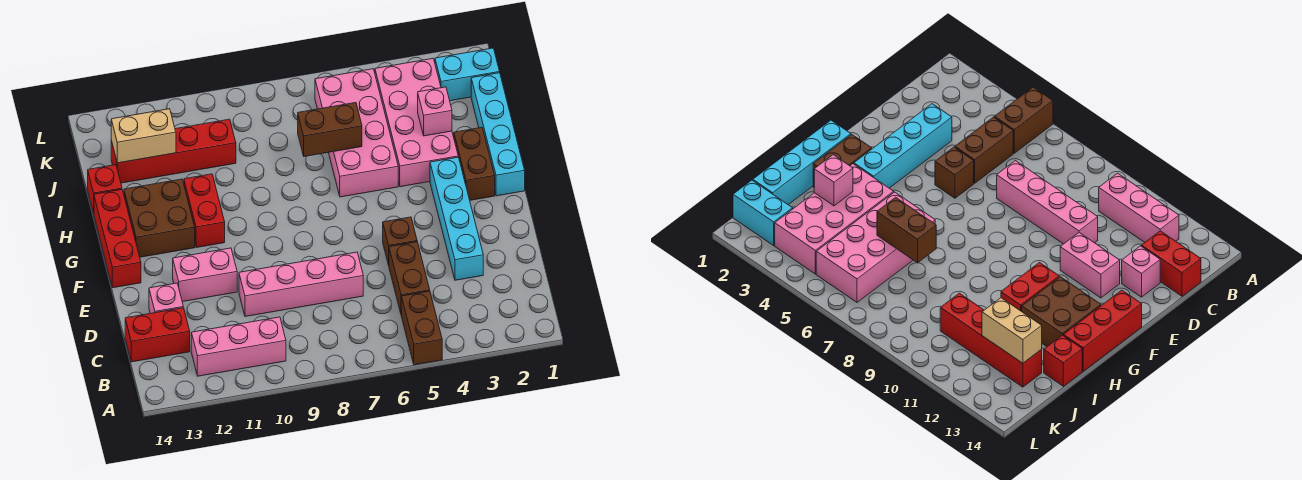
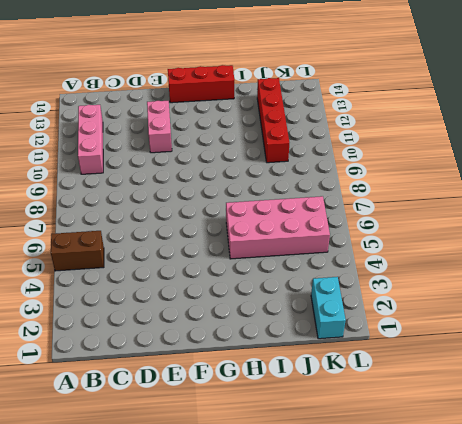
none -> brown brick C5:D5 level 1
none -> red brick C13:C14 level 1
none -> cyan brick D3:G3 level 1

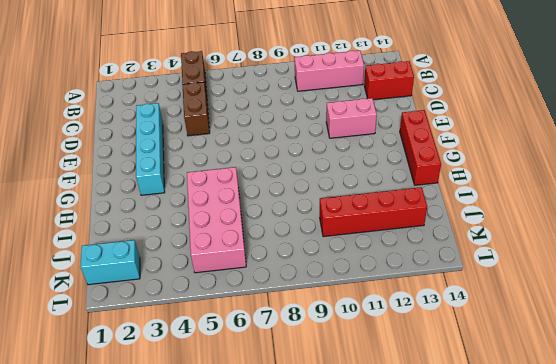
none -> pink brick D7:D10 level 1
none -> pink brick D13 level 1
none -> brown brick E5 level 1

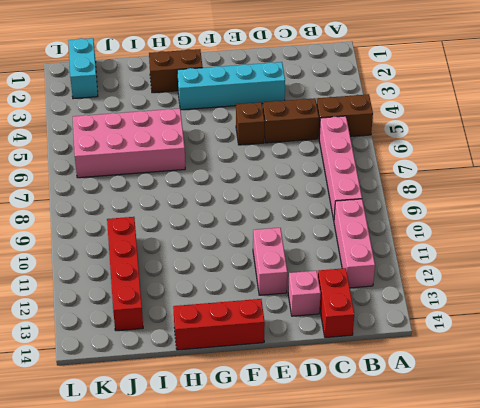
pink brick B6:B9 level 1 -> pink brick D7:D10 level 1
none -> cyan brick G1:J1 level 1
none -> red brick G11:H11 level 1
none -> brown brick G12:H13 level 1

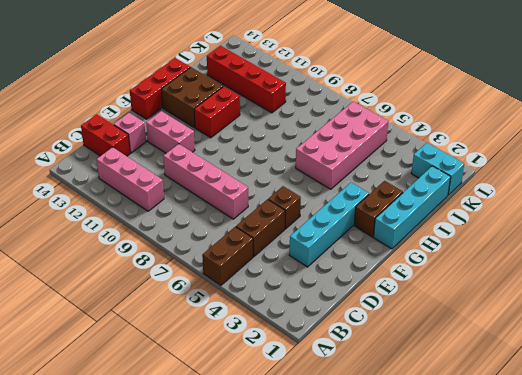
none -> pink brick H3:K4 level 1
none -> red brick I14 level 1
none -> pink brick I3 level 2

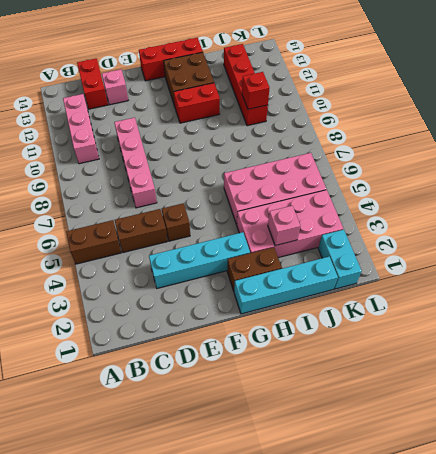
red brick J10 level 2 -> red brick I14 level 1
none -> pink brick E11:E12 level 1
none -> brown brick I6:I7 level 2
none -> tan brick J12:J13 level 2

